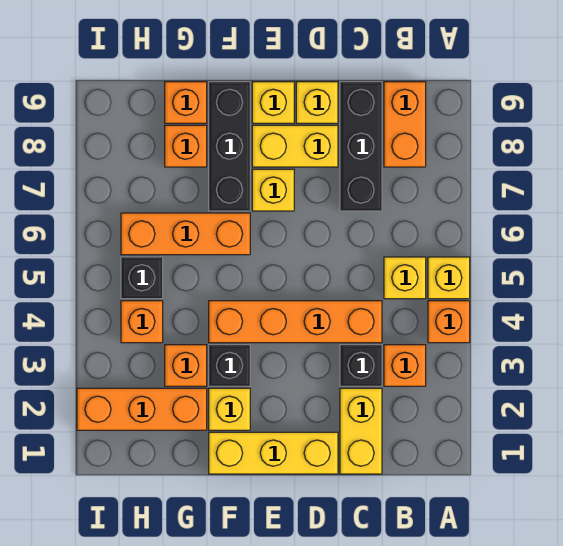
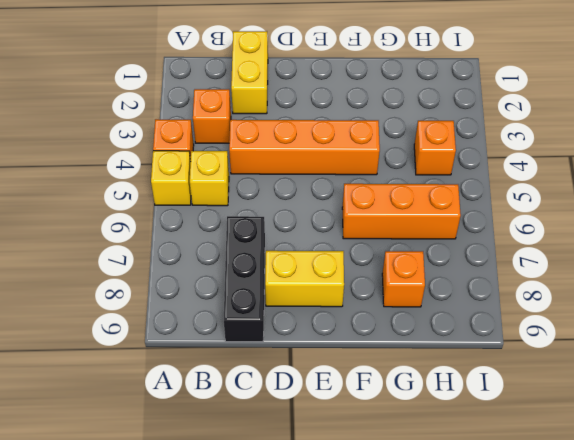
none -> orange brick B8:B9 level 1
none -> black brick C3 level 1
none -> yellow brick D1:F1 level 1

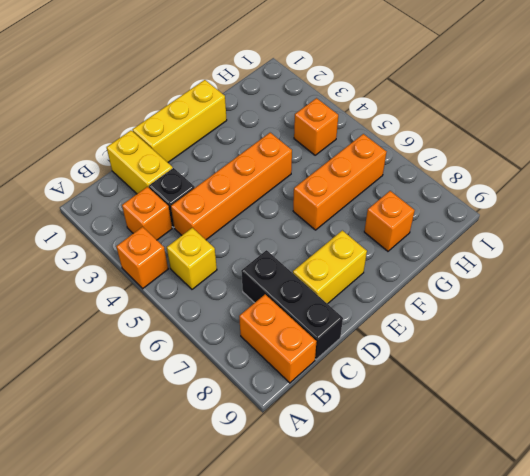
none -> yellow brick A5 level 1
none -> yellow brick D9 level 1
none -> yellow brick E7 level 1

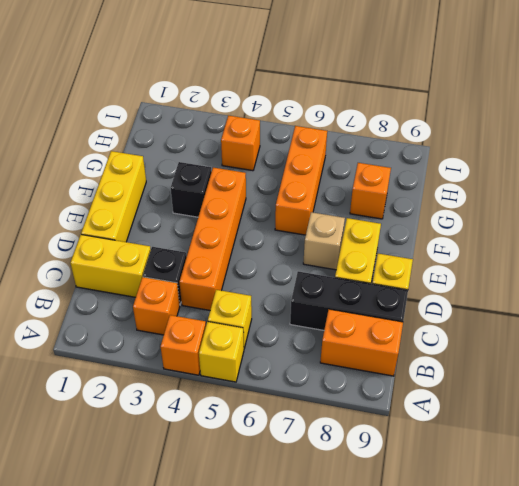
tan brick E7 level 1 -> yellow brick E7 level 1
none -> yellow brick E9 level 1
none -> yellow brick F2 level 1
none -> black brick F7:F9 level 1

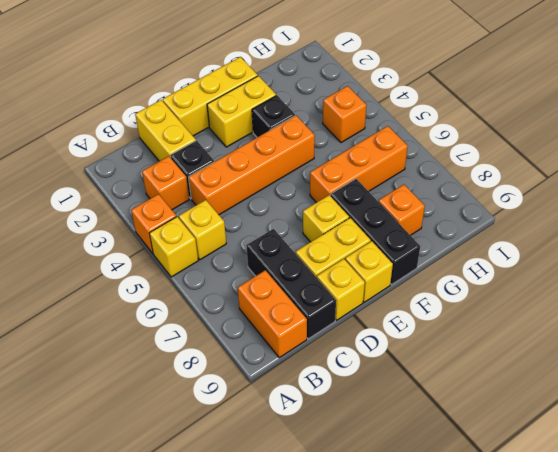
yellow brick E2:F2 level 1 -> yellow brick F2 level 1
none -> orange brick G2:I2 level 1
none -> orange brick G3 level 1
none -> orange brick G9 level 1

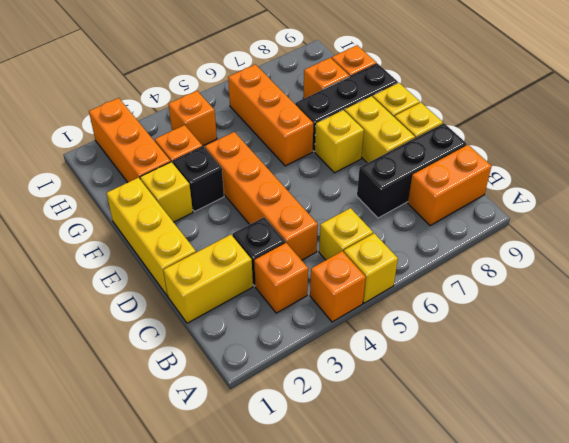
none -> black brick H5 level 1

